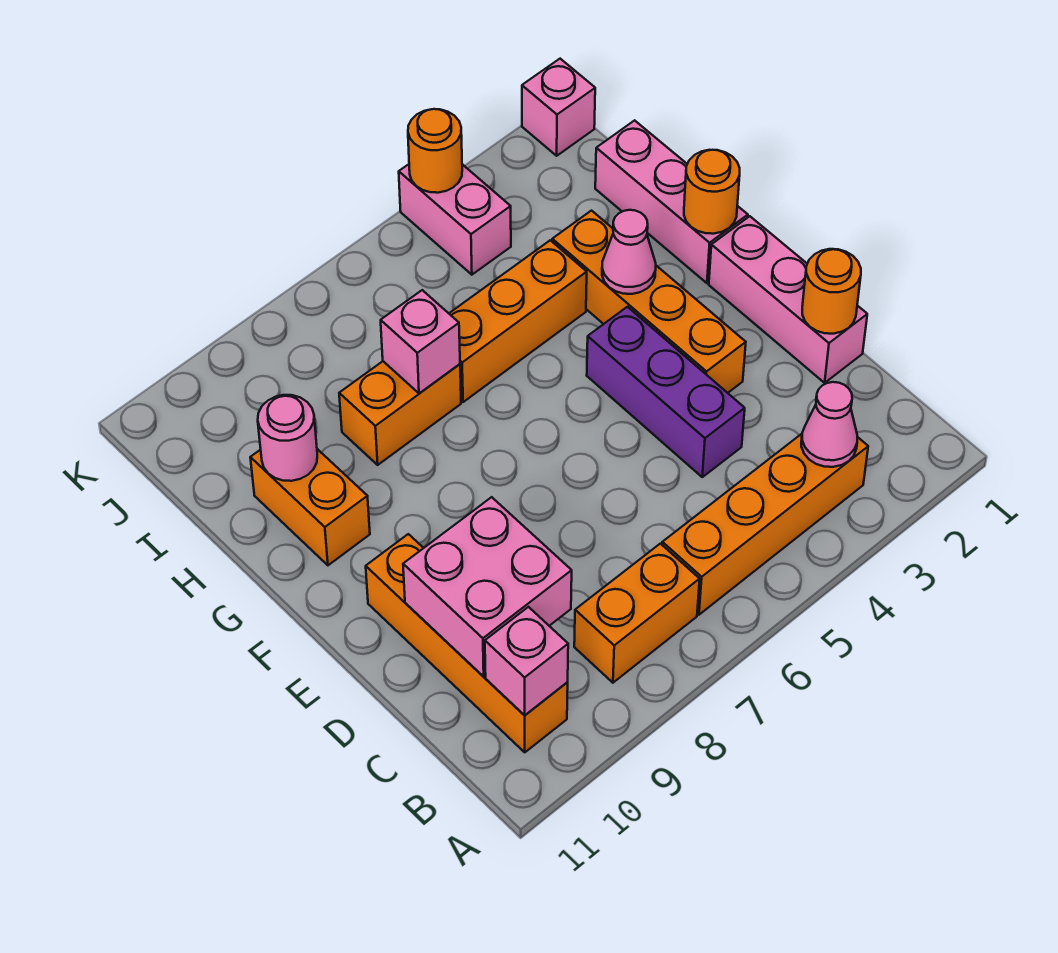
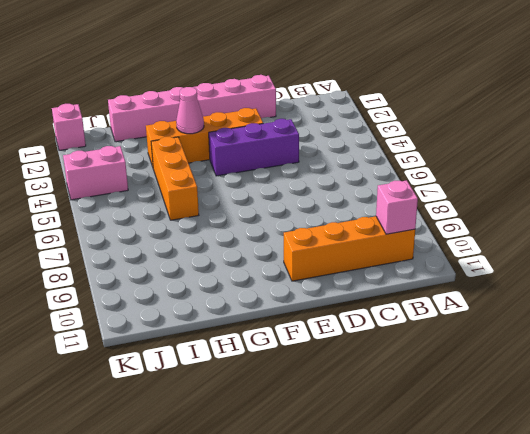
none -> orange brick B3:B6 level 1
none -> orange brick B7:B8 level 1
none -> orange brick G10:H10 level 1

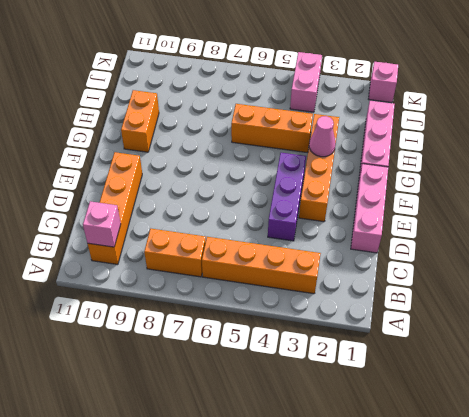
none -> orange brick H7:H8 level 1
none -> pink cone B3 level 2
none -> pink brick C9:D10 level 2

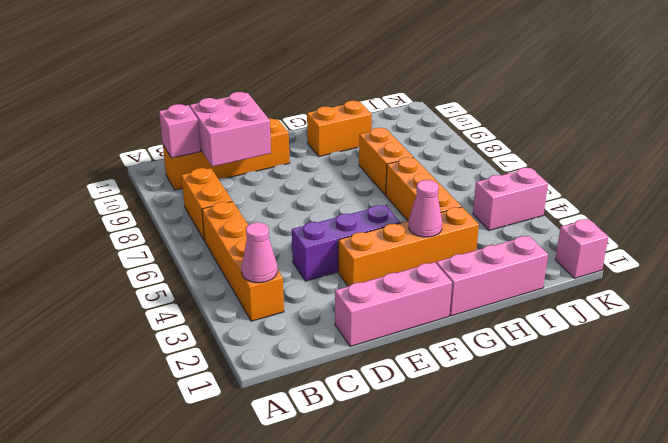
none -> orange round brick D1 level 2
none -> orange round brick G1 level 2
none -> pink brick H7 level 2

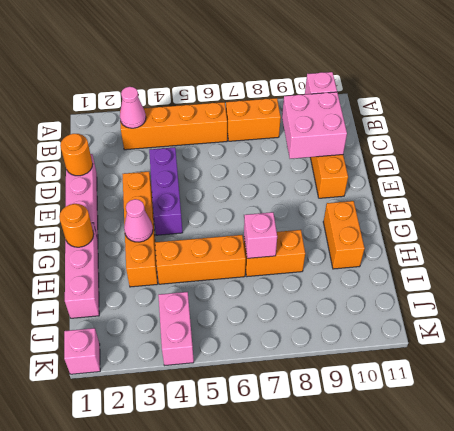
none -> pink round brick H10 level 2
none -> orange round brick K4 level 2

